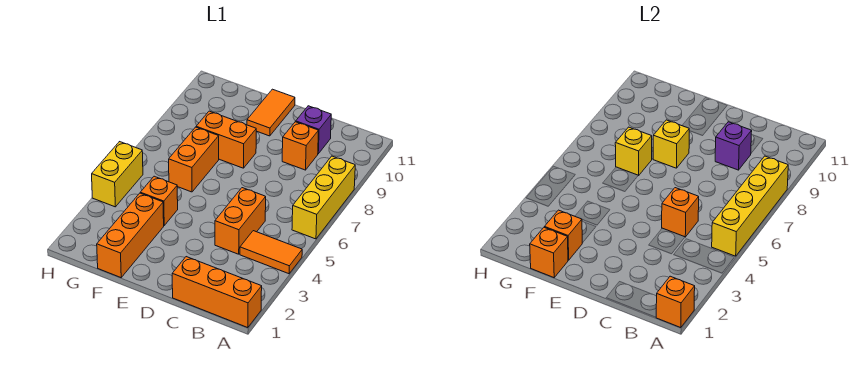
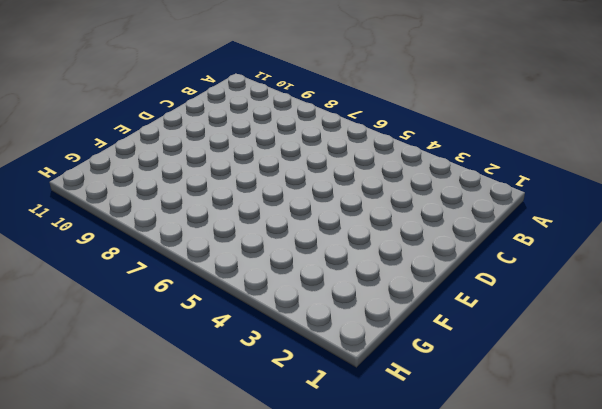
none -> orange brick A1:C1 level 1
none -> orange tile A4:B4 level 1
none -> yellow brick A6:A8 level 1

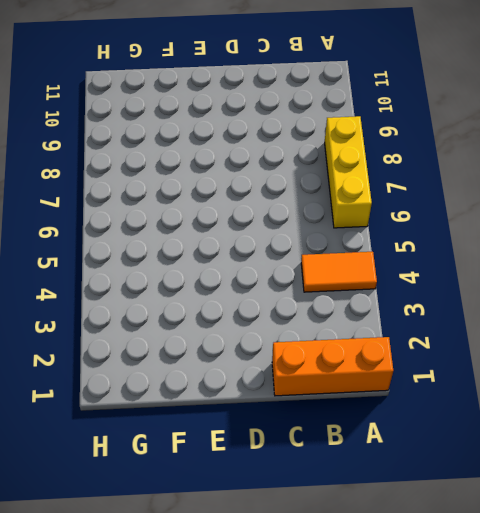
none -> orange brick C4:C5 level 1
none -> orange brick C9 level 1
none -> purple brick C10 level 1

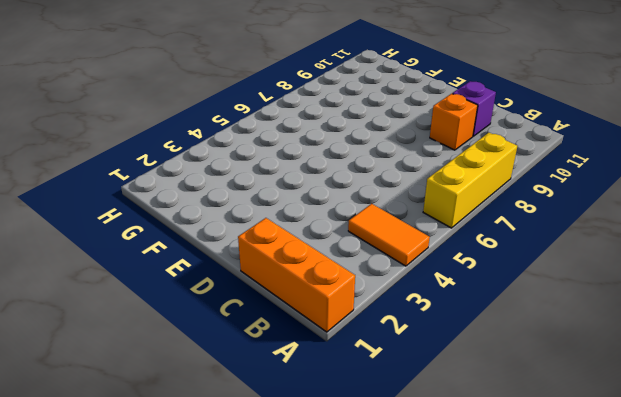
none -> orange brick C4:C5 level 1
none -> orange brick E8:F8 level 1
none -> orange tile E10:E11 level 1

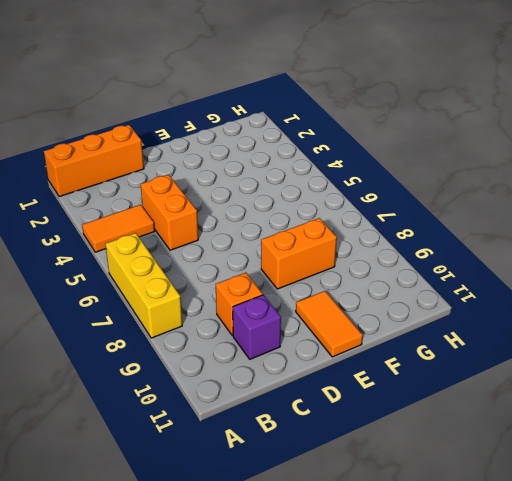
none -> orange brick F1:F3 level 1
none -> orange brick F4 level 1
none -> orange brick F6:F7 level 1

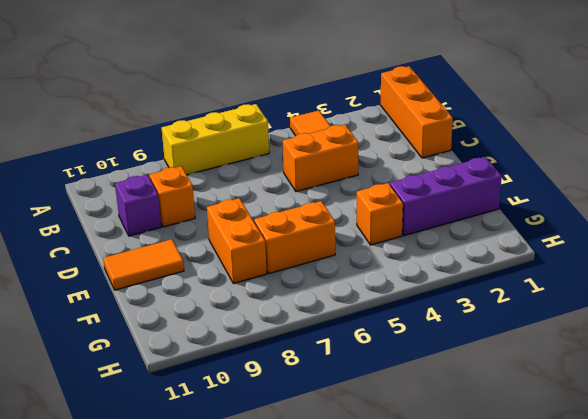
purple brick F1:F3 level 1 -> orange brick F1:F3 level 1
none -> yellow brick H4:H5 level 1
none -> orange brick A1 level 2
none -> yellow brick A5:A8 level 2

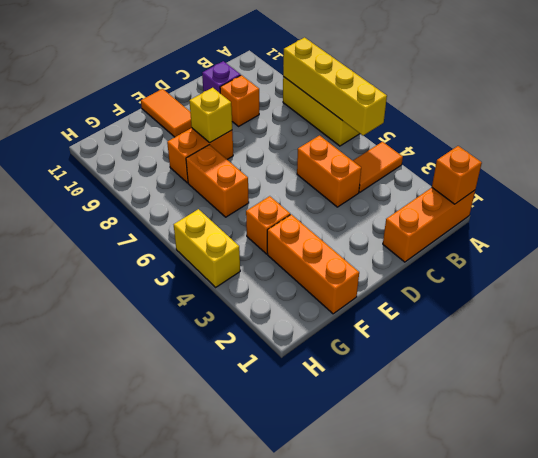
none -> orange brick C5 level 2
none -> purple brick C9 level 2
none -> orange brick F1 level 2

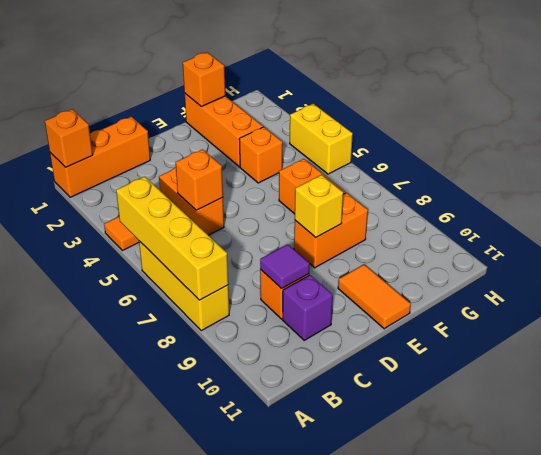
purple tile C9 level 2 -> purple brick C9 level 2
none -> orange brick F2 level 2
none -> yellow brick F7 level 2

